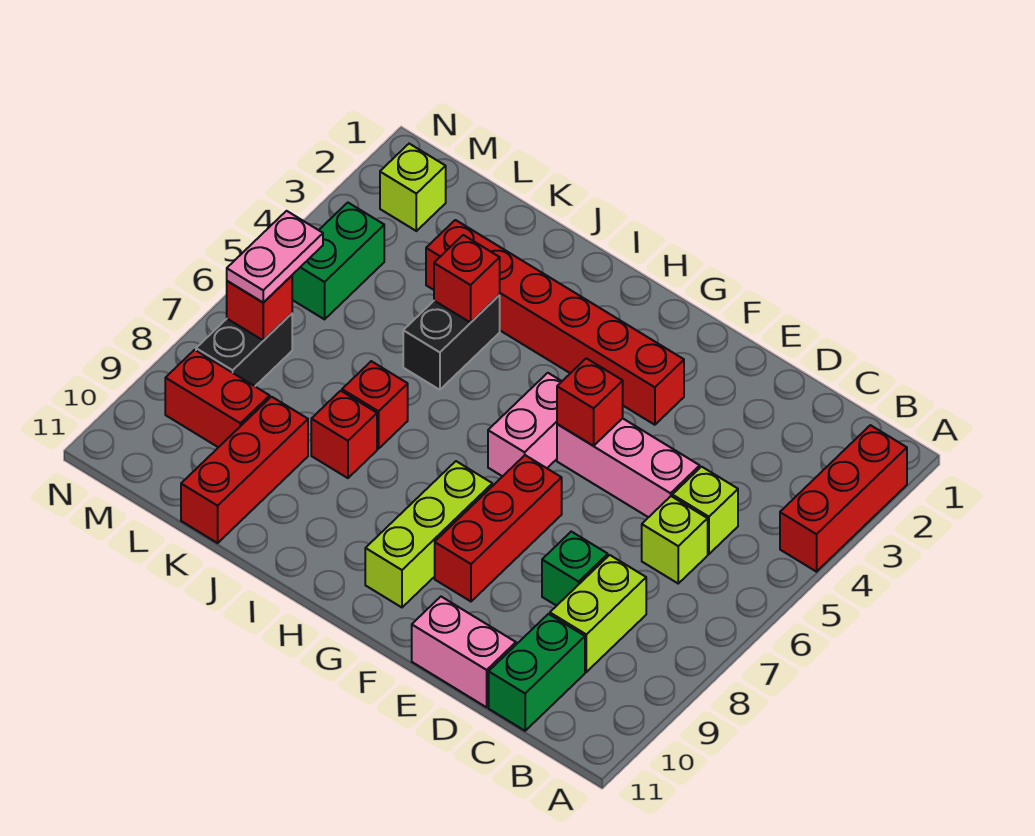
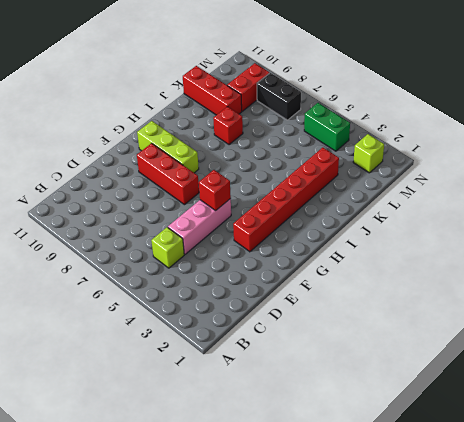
none -> red brick A2:A4 level 1
none -> lime brick C6 level 1
none -> lime brick C8:C9 level 1

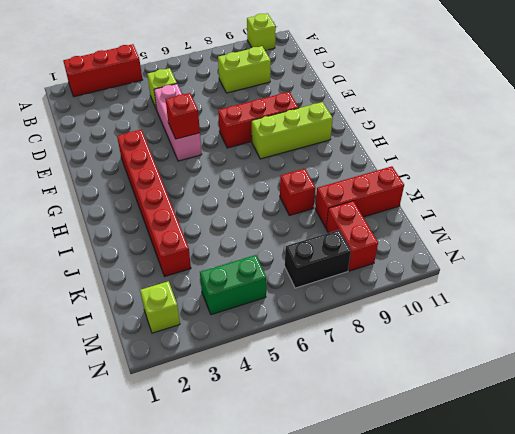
lime brick A10 level 1 -> lime brick C6 level 1
none -> green brick C10:C11 level 1
none -> green brick D8 level 1
none -> pink brick D11:E11 level 1

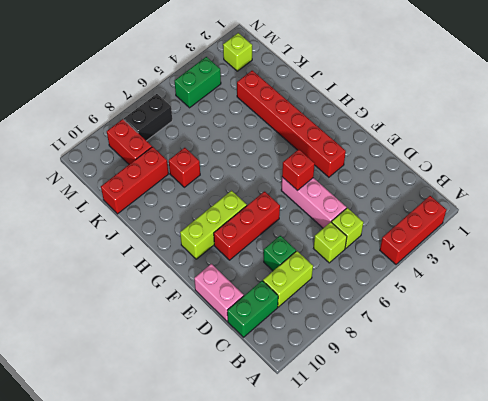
none -> pink brick G5:G6 level 1
none -> black brick J4:J5 level 1
none -> red brick J7 level 1

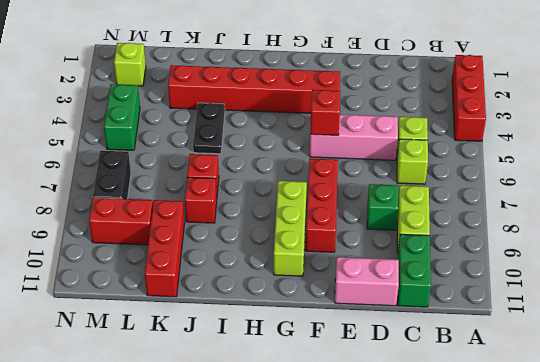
black plate J4:J5 level 1 -> black brick J4:J5 level 1
none -> pink brick G5:G6 level 1
none -> red brick J4 level 2
none -> red brick M7 level 2

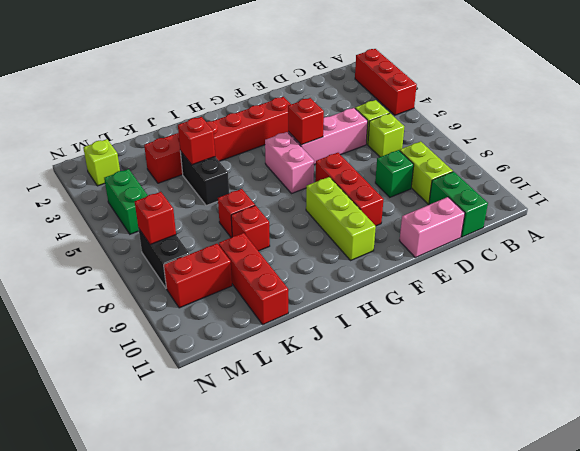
none -> pink plate M6:M7 level 3

